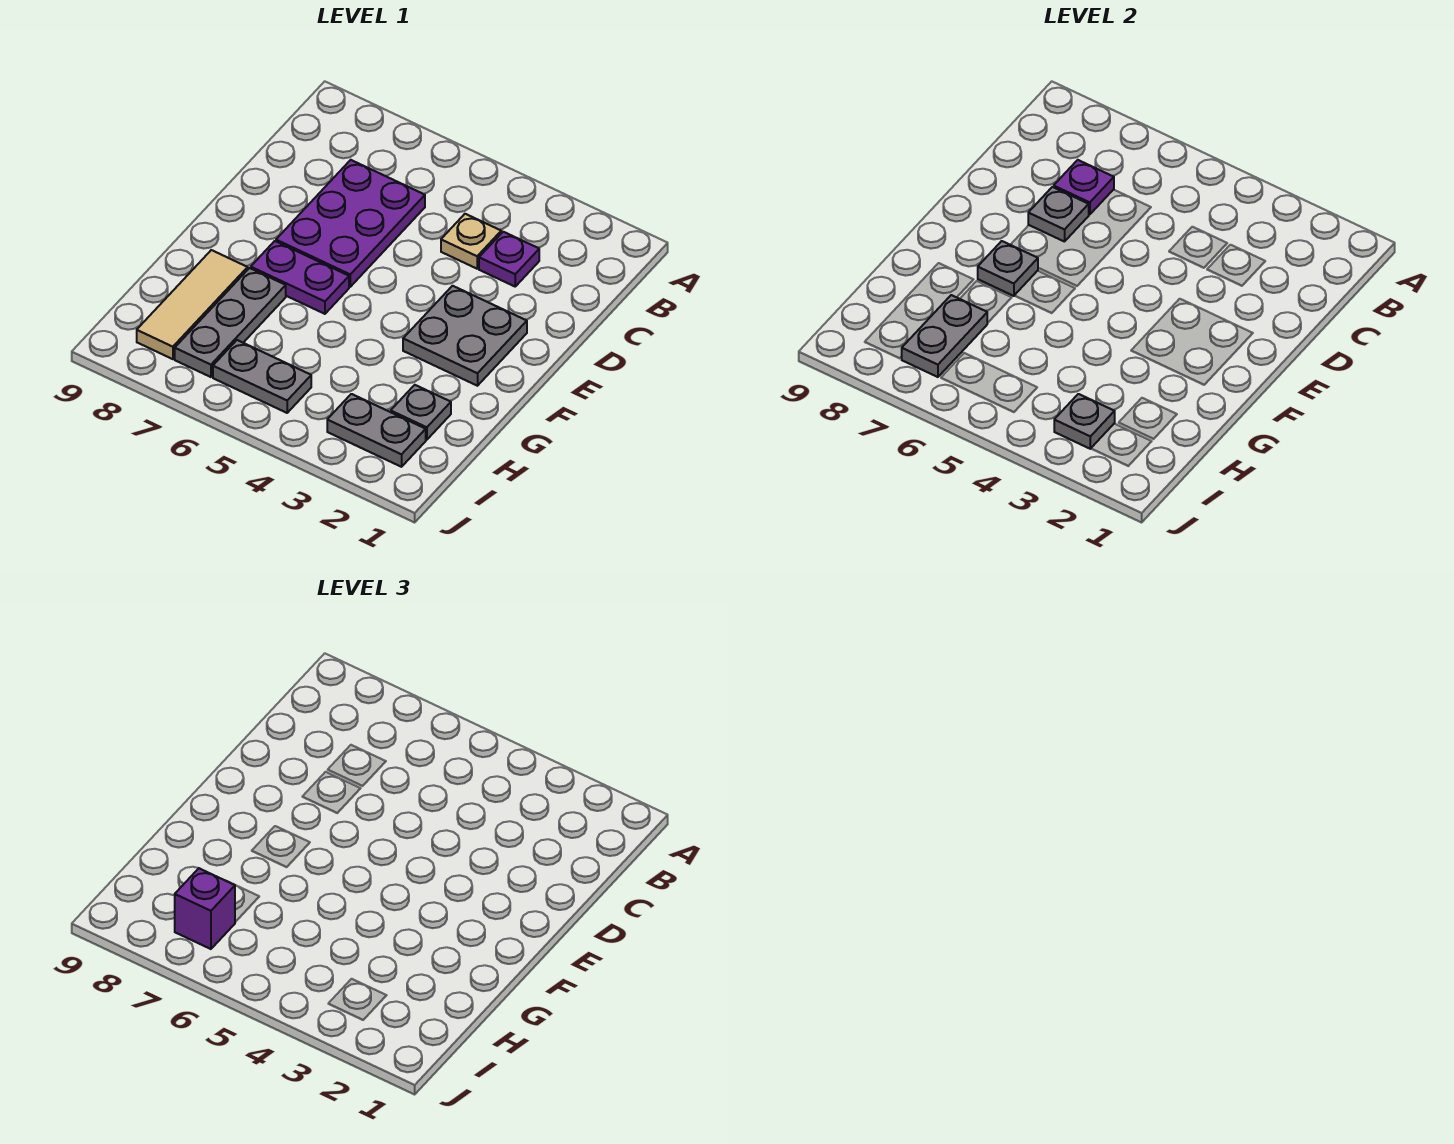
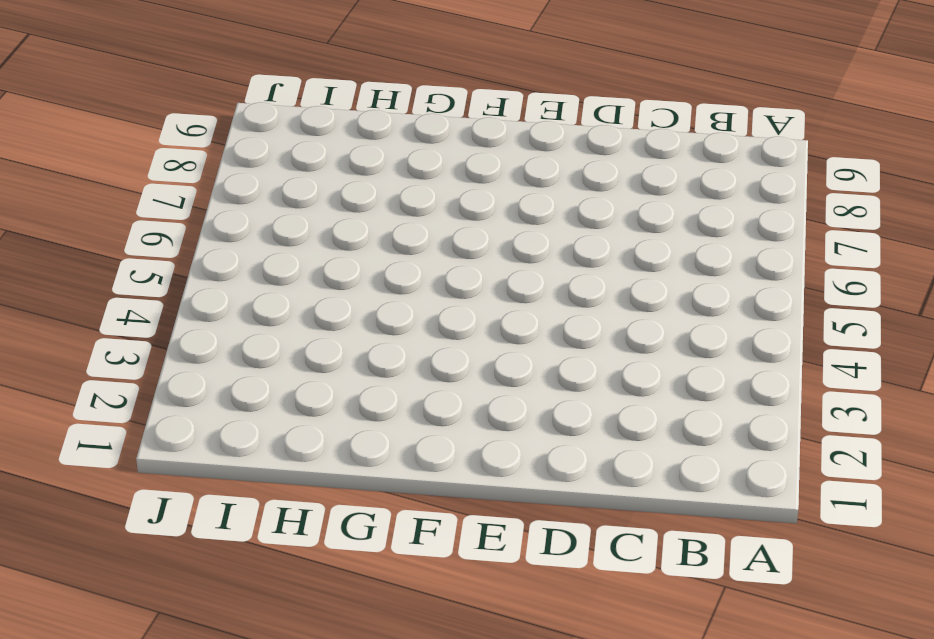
none -> purple plate C3 level 1
none -> tan plate C4 level 1
none -> purple plate C6:E7 level 1

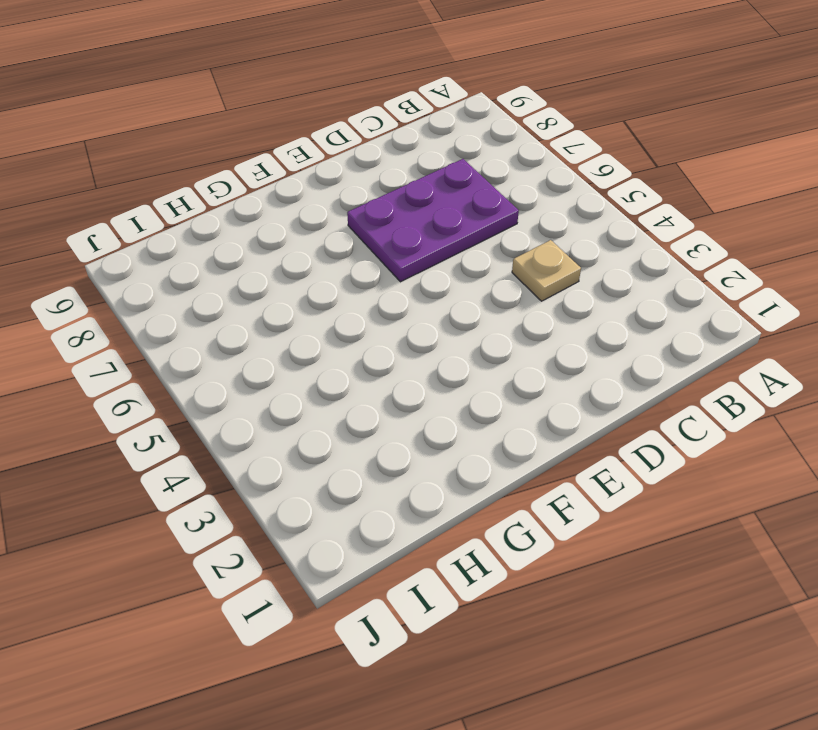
none -> purple plate C3 level 1
none -> grey plate E2:F3 level 1
none -> purple plate F6:F7 level 1

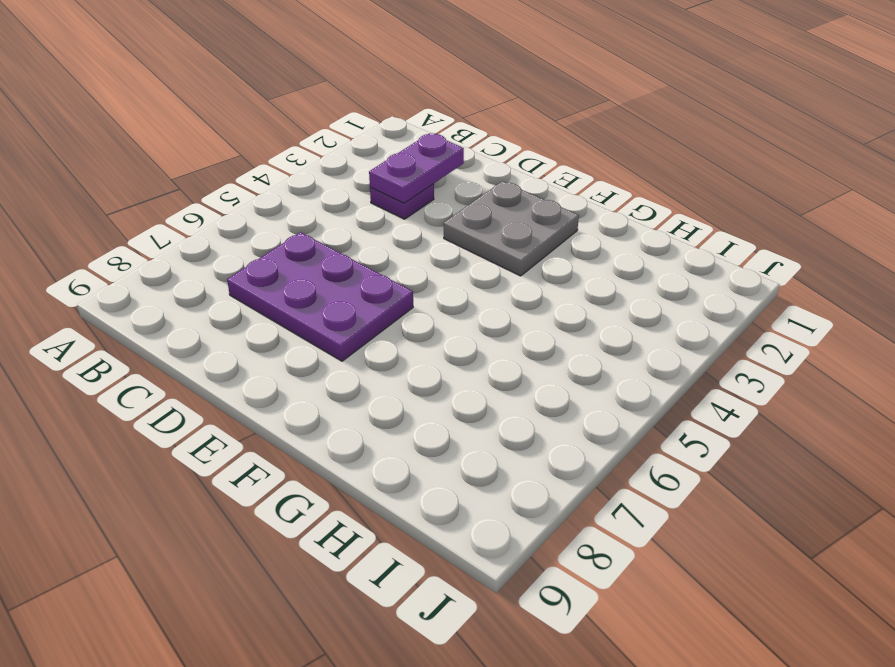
purple plate C2:C3 level 2 -> purple plate F6:F7 level 1
none -> tan plate C4 level 1
none -> grey plate G7:I7 level 1
none -> tan tile G8:I8 level 1

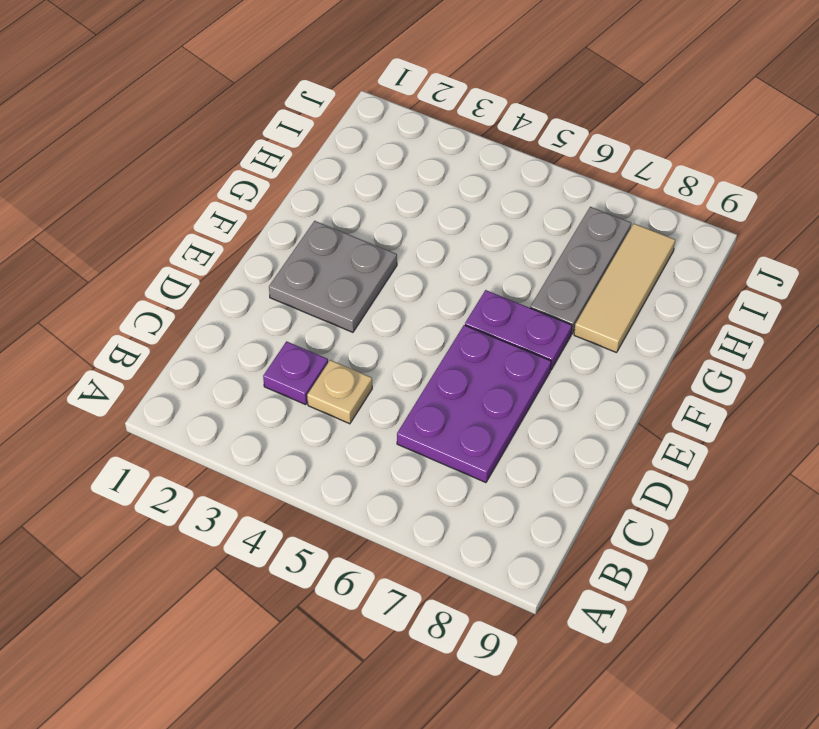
none -> grey plate H2 level 1
none -> grey plate I2:I3 level 1
none -> grey plate I5:I6 level 1

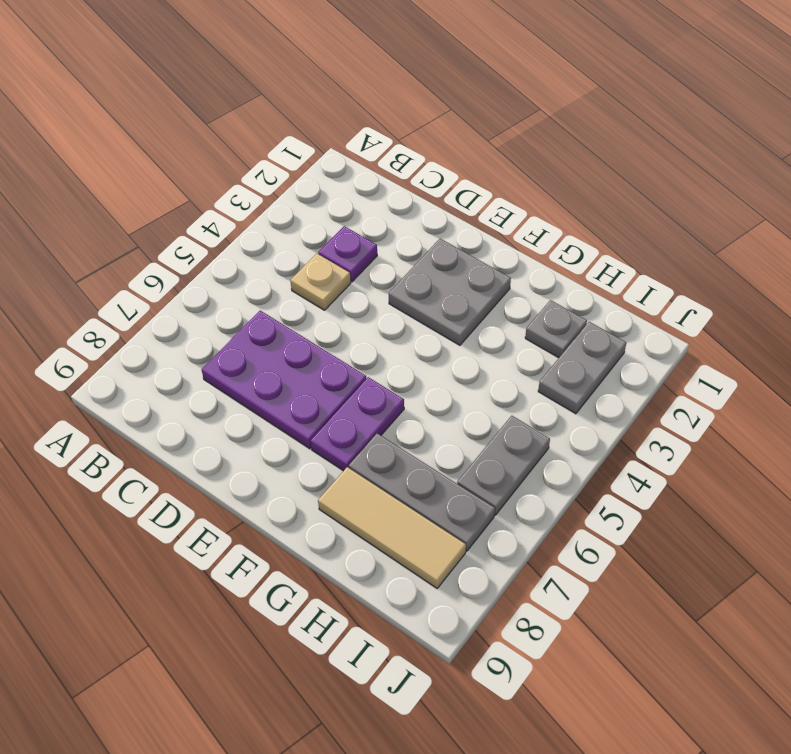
none -> purple plate C7 level 2
none -> grey plate D7 level 2
none -> grey plate F7 level 2

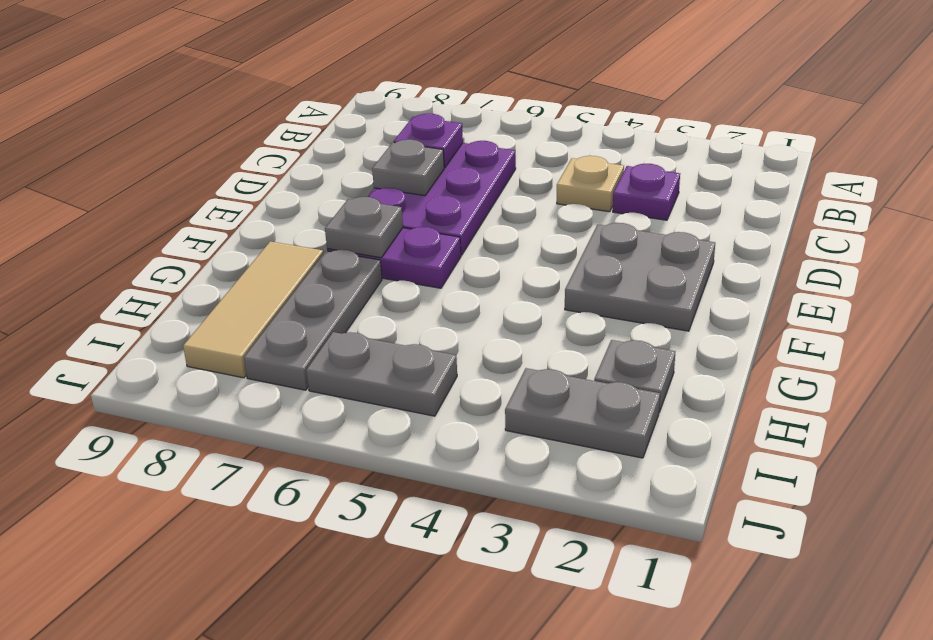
none -> grey plate H7:I7 level 2
none -> grey plate I3 level 2
none -> purple brick I7 level 3

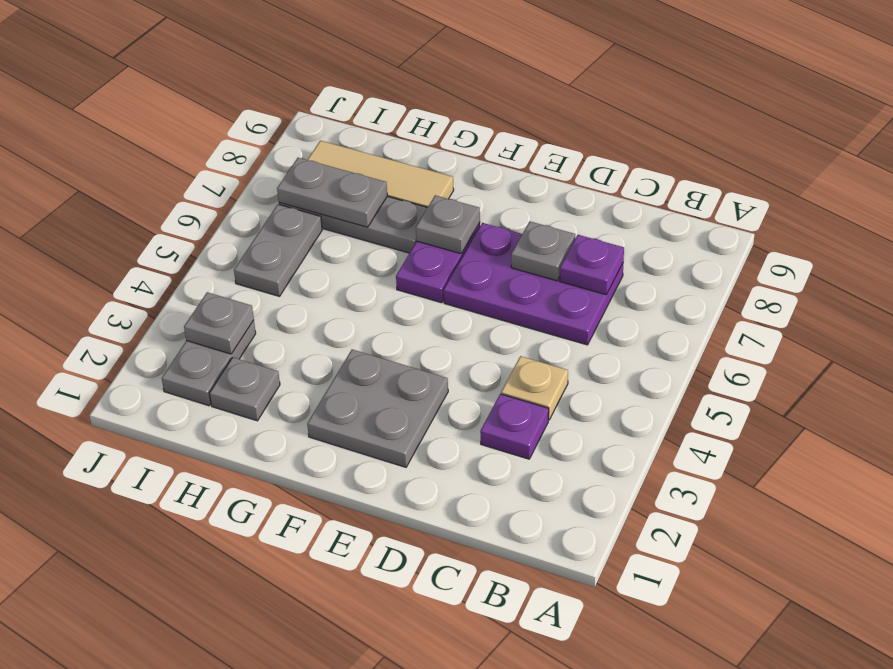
none -> purple brick I7 level 3

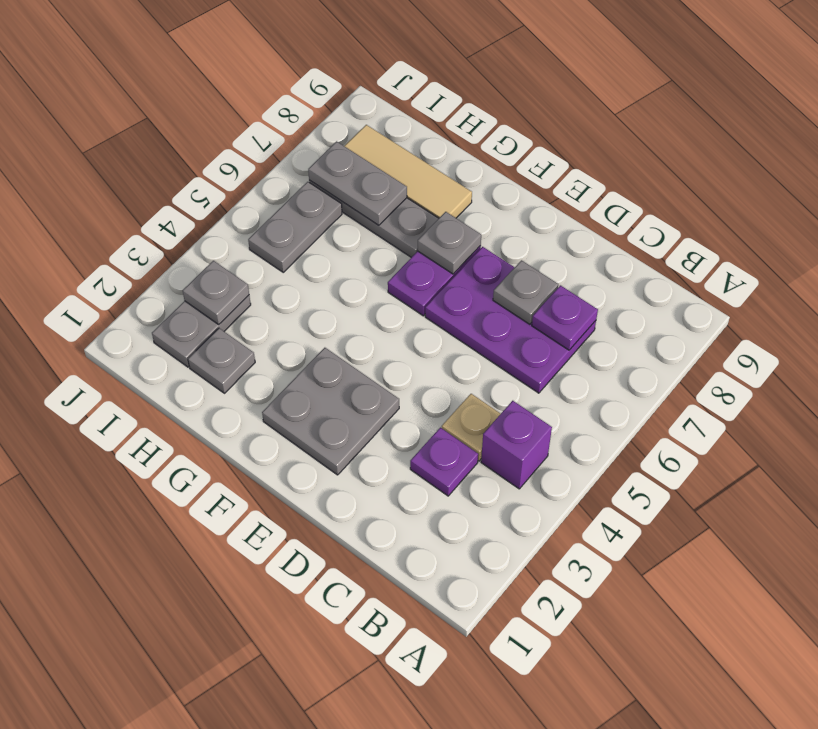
purple brick B4 level 1 -> purple brick I7 level 3

